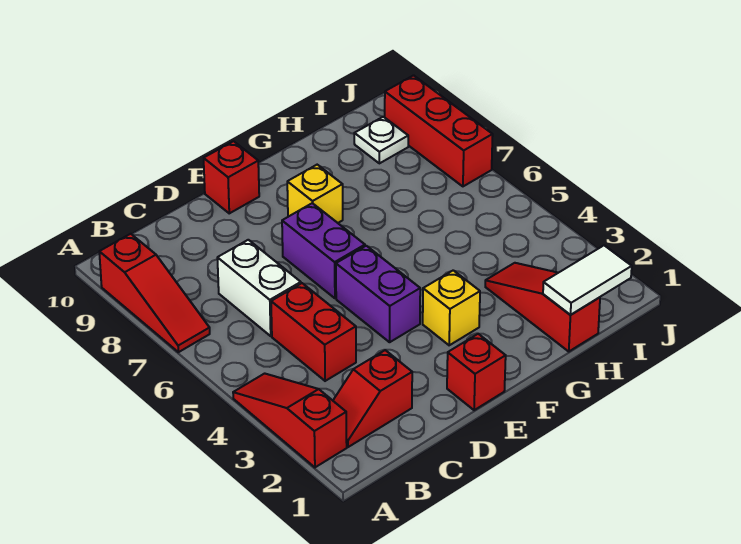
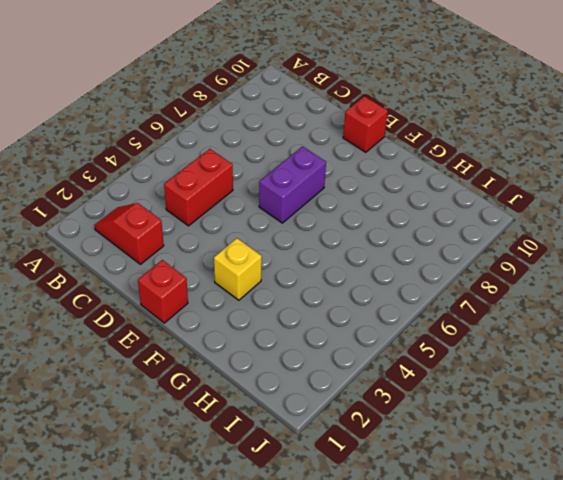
none -> red slope A2:A4 level 1 top 2
none -> red slope A7:A9 level 1 top 9
none -> white brick C6:C7 level 1

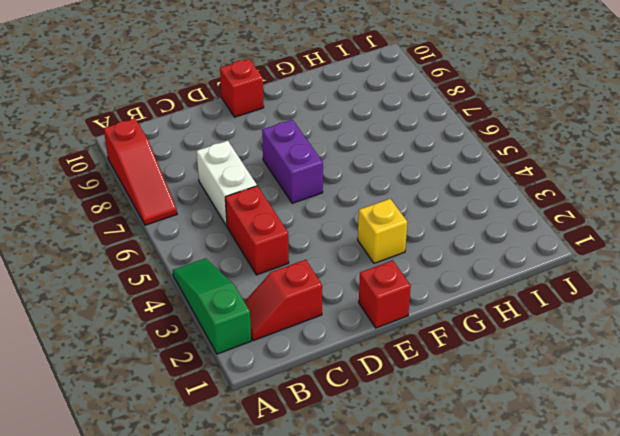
green slope A2:A4 level 1 top 2 -> red slope A2:A4 level 1 top 2
none -> purple brick E4:E5 level 1
none -> yellow brick F8 level 1
none -> red slope H1:H3 level 1 top 1

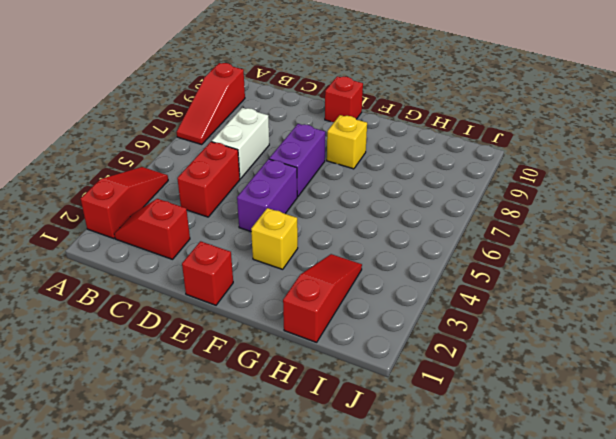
none -> white plate I9 level 1
none -> red brick J7:J9 level 1
none -> white tile H1:I1 level 2

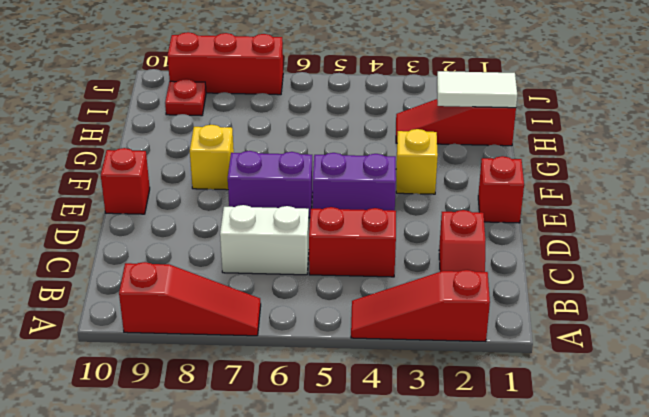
white tile H1:H2 level 2 -> white tile H1:I1 level 2
red plate I9 level 1 -> white plate I9 level 1

